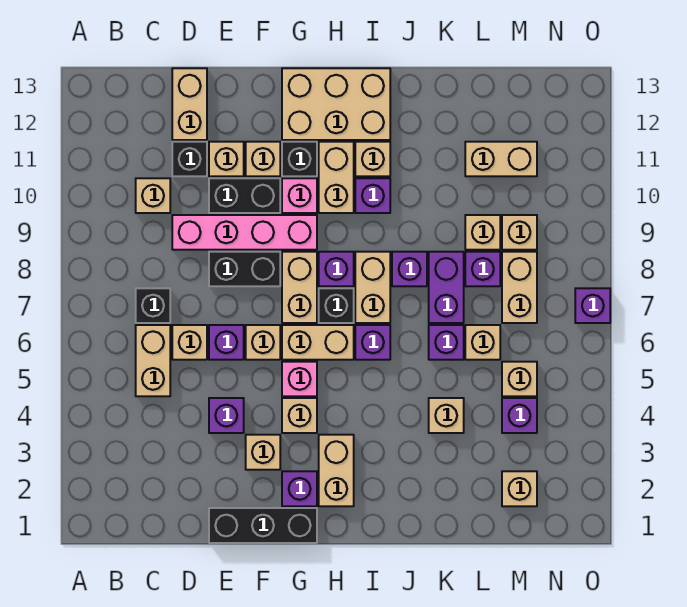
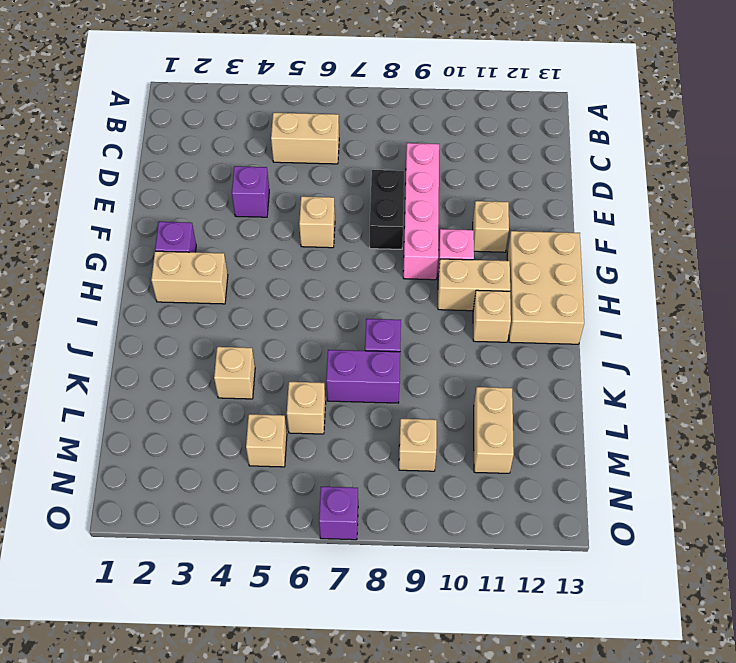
none -> black brick C7 level 1
none -> tan brick C10 level 1
none -> tan brick D6 level 1
none -> black brick D11 level 1

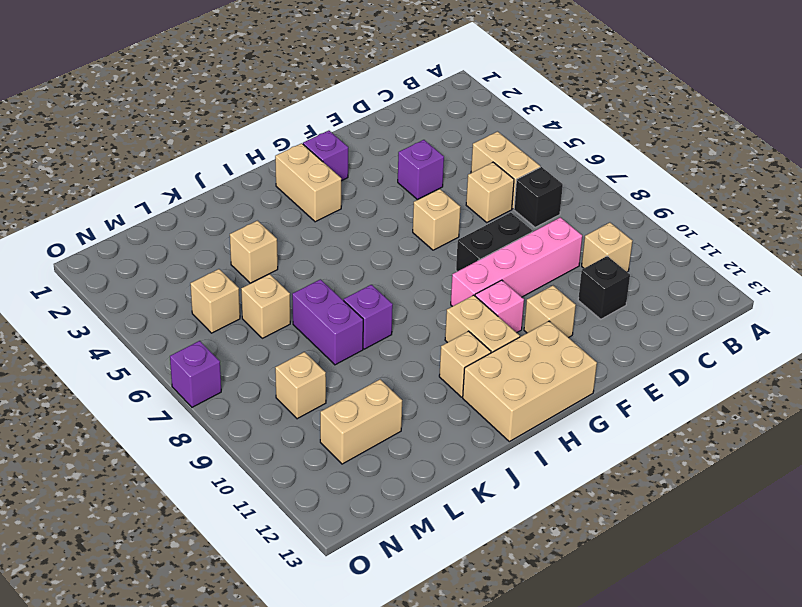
none -> tan brick D12:D13 level 1
none -> black brick E1:G1 level 1
none -> purple brick E6 level 1
none -> black brick E10:F10 level 1

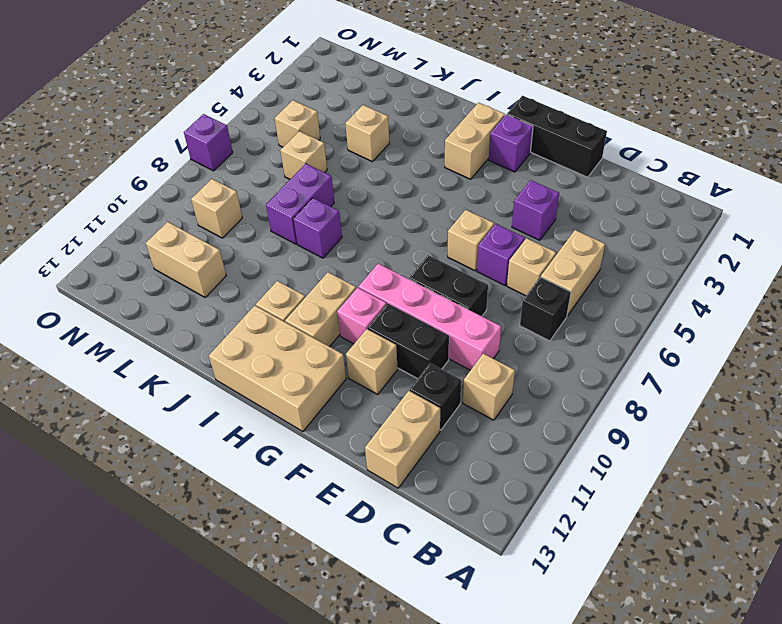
none -> tan brick E11 level 1
none -> tan brick F3 level 1
none -> tan brick G4 level 1
none -> pink brick G5 level 1

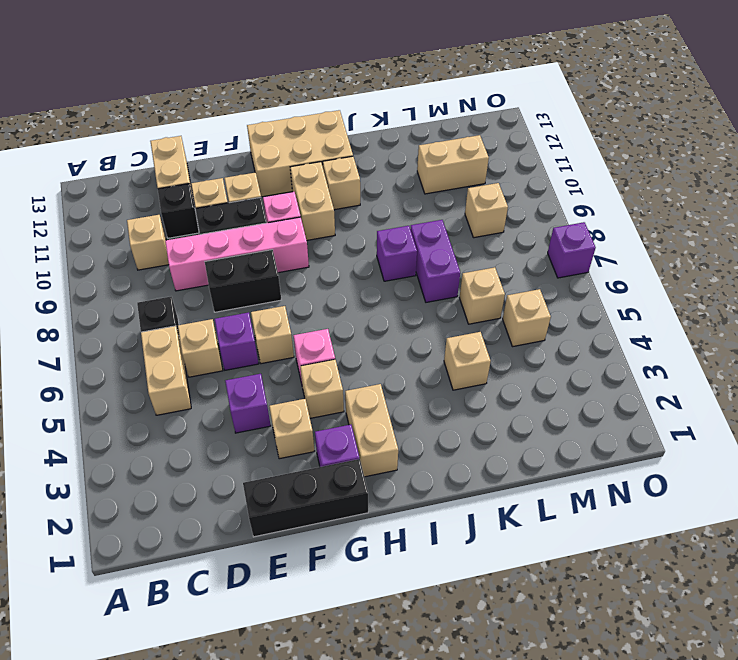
none -> tan brick G6:H6 level 1
none -> tan brick G7:G8 level 1
none -> black brick G11 level 1
none -> black brick H7 level 1

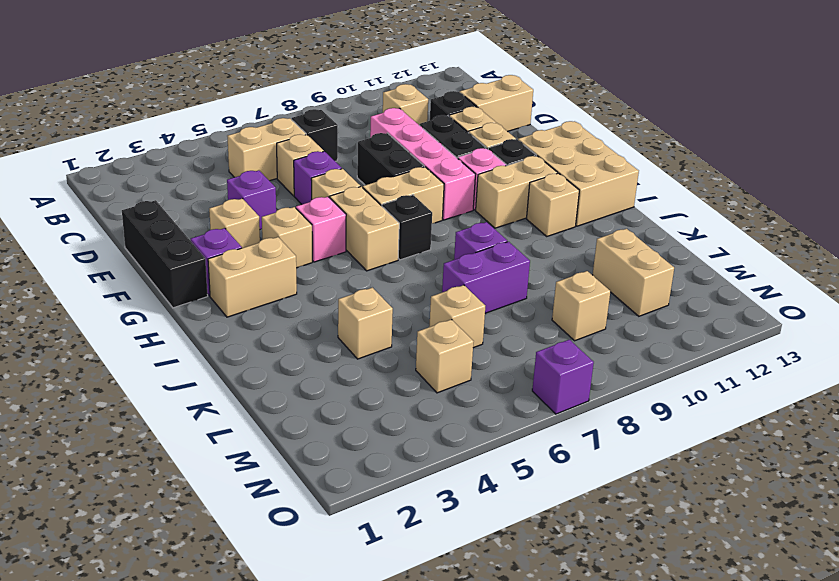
none -> purple brick H8 level 1
none -> purple brick I6 level 1
none -> tan brick I7:I8 level 1
none -> purple brick I10 level 1

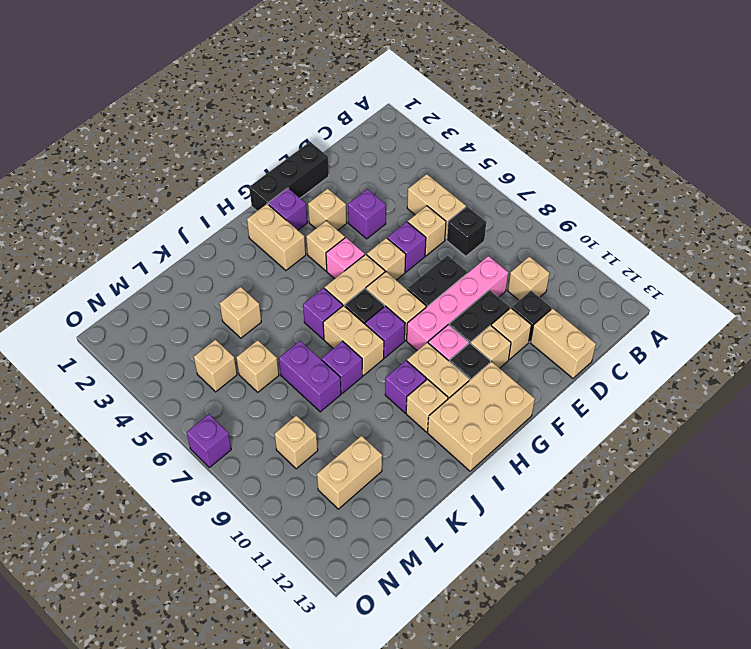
none -> purple brick K6 level 1
none -> purple brick L8 level 1
none -> tan brick L9 level 1
none -> tan brick M2 level 1

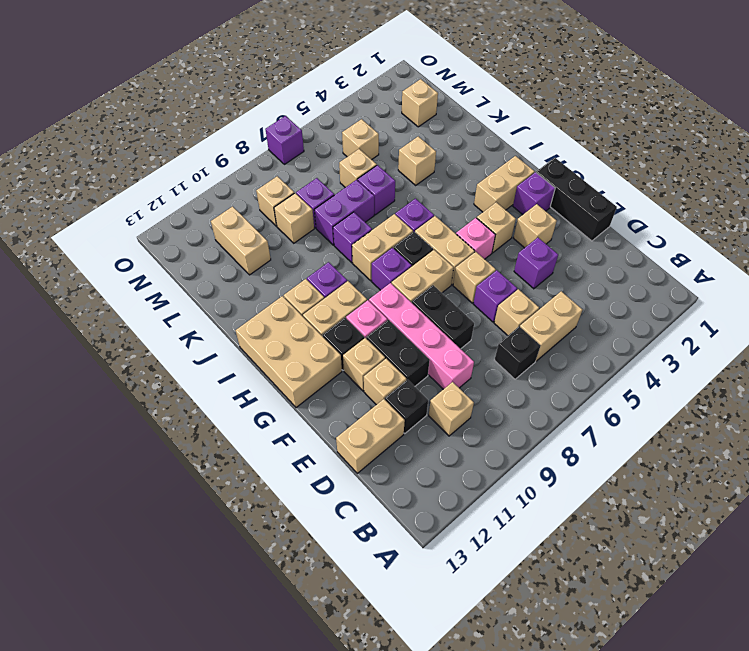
none -> purple brick M4 level 1
none -> tan brick M7:M8 level 1

